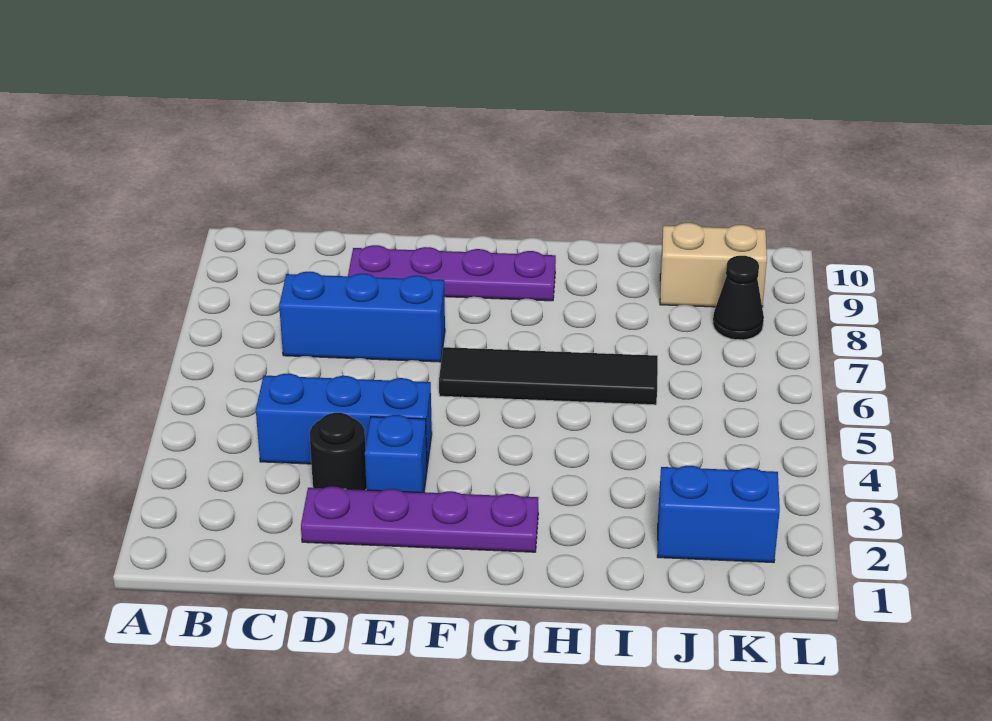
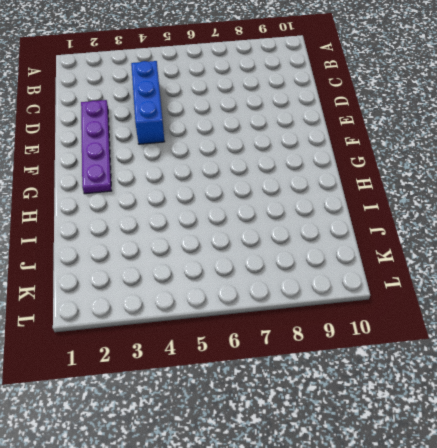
none -> blue brick C7:E7 level 1
none -> black round brick D3 level 1

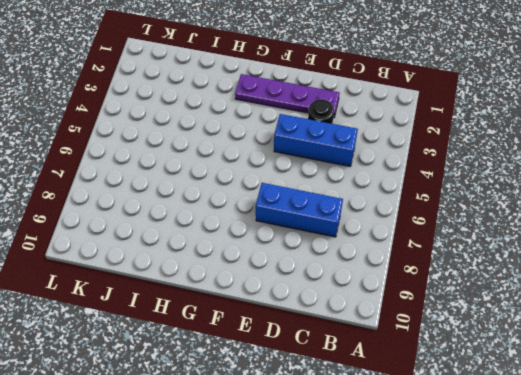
none -> purple plate D9:G9 level 1
none -> blue brick E3 level 1

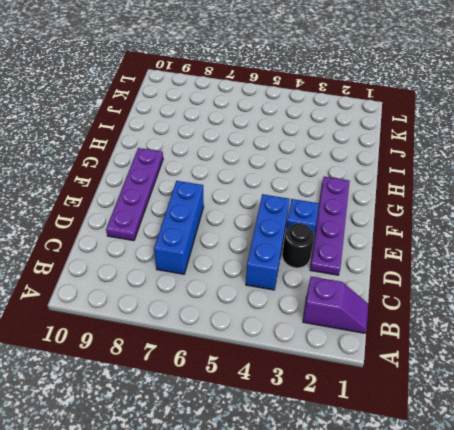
purple slope B1:B2 level 1 top 2 -> none
none -> black tile F6:I6 level 1
none -> blue brick J2:K2 level 1

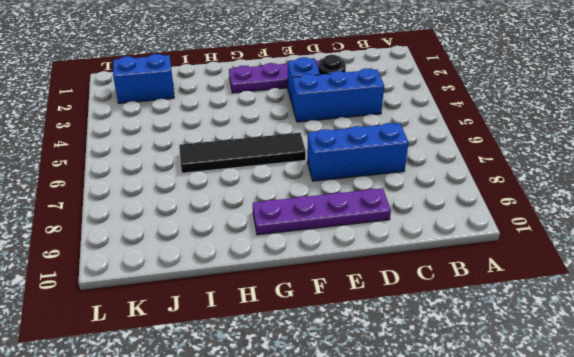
none -> tan brick J9:K9 level 1
none -> black cone K8 level 1

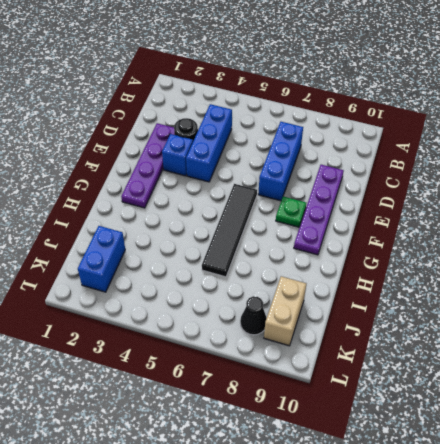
green plate F8 level 1 -> none

